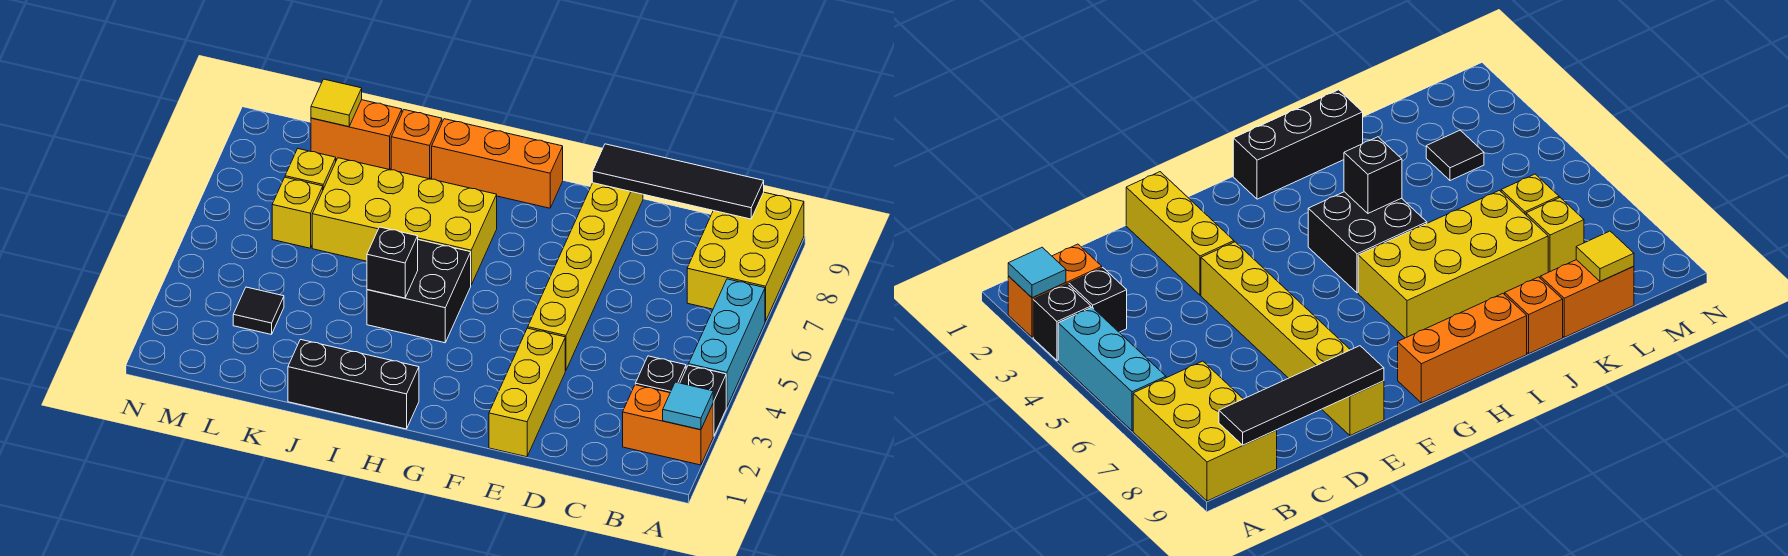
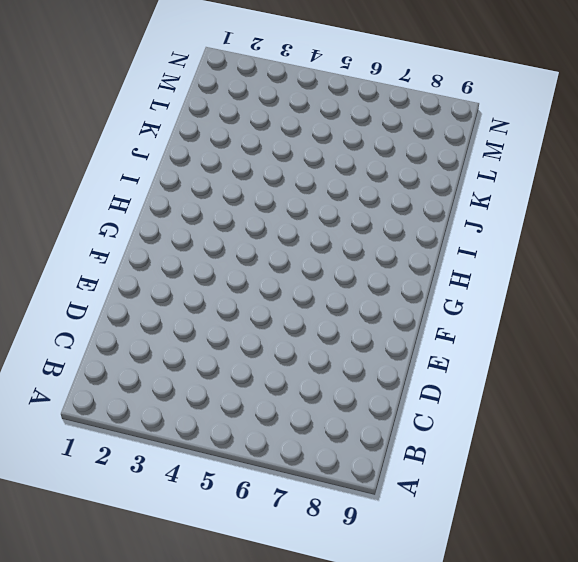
none -> orange brick A2:B2 level 1
none -> black brick A3 level 1
none -> cyan brick A4:A6 level 1

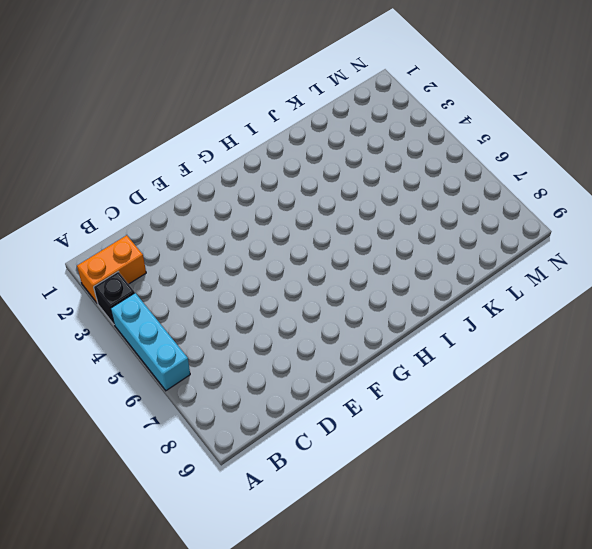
none -> yellow brick A7:B9 level 1
none -> black brick B3 level 1
none -> yellow brick E1:E3 level 1

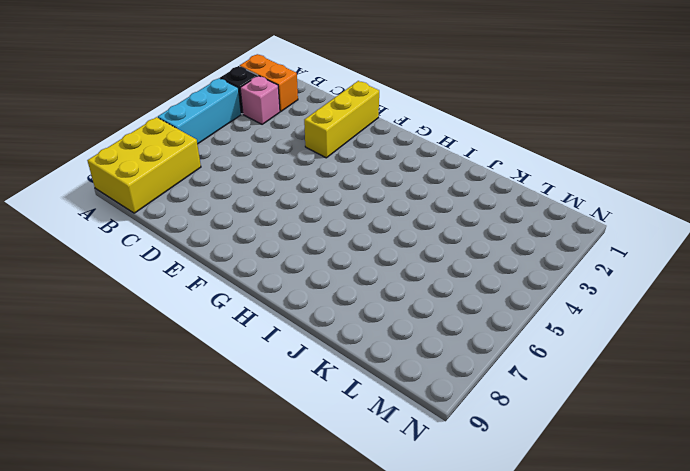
pink brick B3 level 1 -> black brick B3 level 1
none -> yellow brick E4:E9 level 1
none -> orange brick G9:I9 level 1
none -> black brick H1:J1 level 1

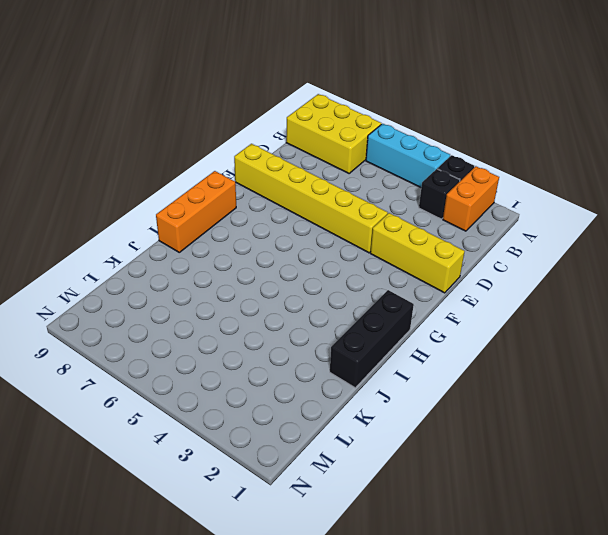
none -> black brick H4:I5 level 1
none -> yellow brick H6:K7 level 1
none -> orange brick J9 level 1

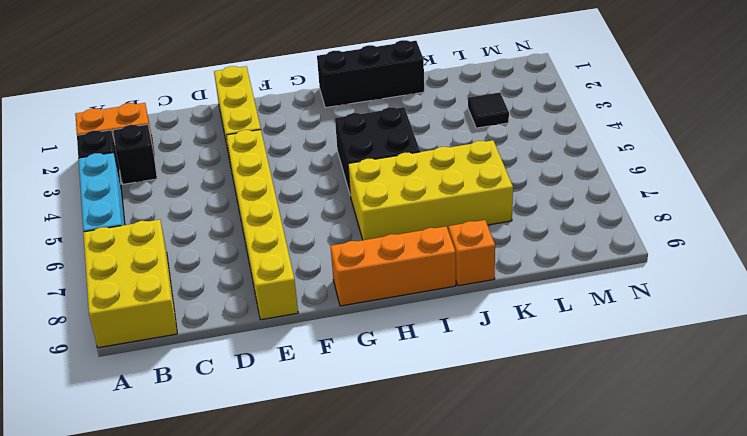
none -> orange brick K9:L9 level 1
none -> yellow brick L6 level 1
none -> yellow brick L7 level 1

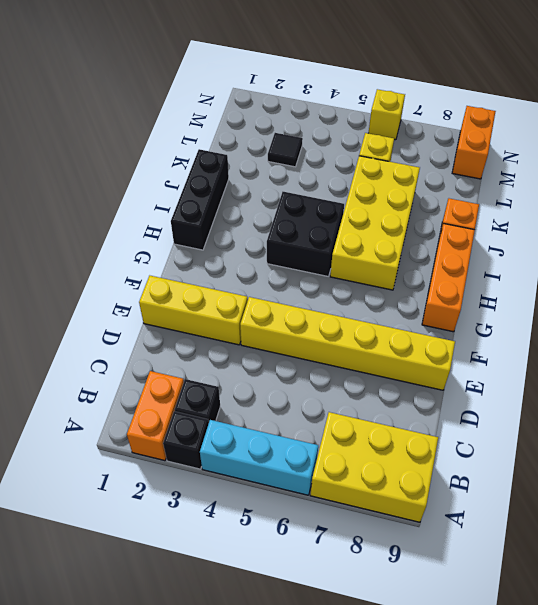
orange brick M9:N9 level 1 -> orange brick K9:L9 level 1
yellow brick N6 level 1 -> yellow brick L7 level 1
none -> cyan tile A2 level 2
none -> black tile B9:E9 level 2
none -> black brick I4 level 2

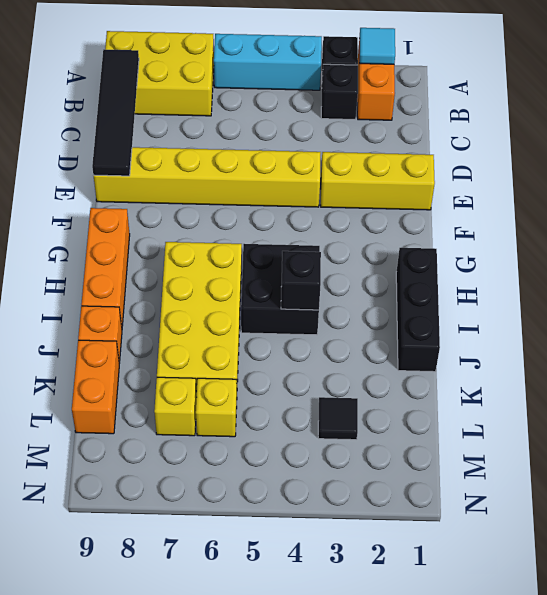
none -> yellow tile L9 level 2

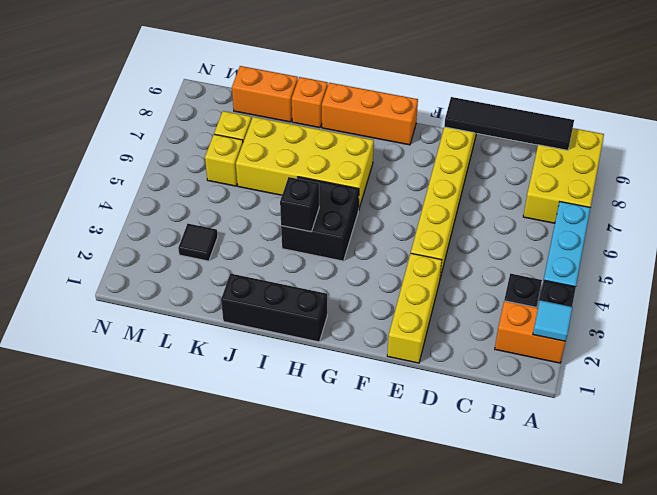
none -> yellow tile L9 level 2

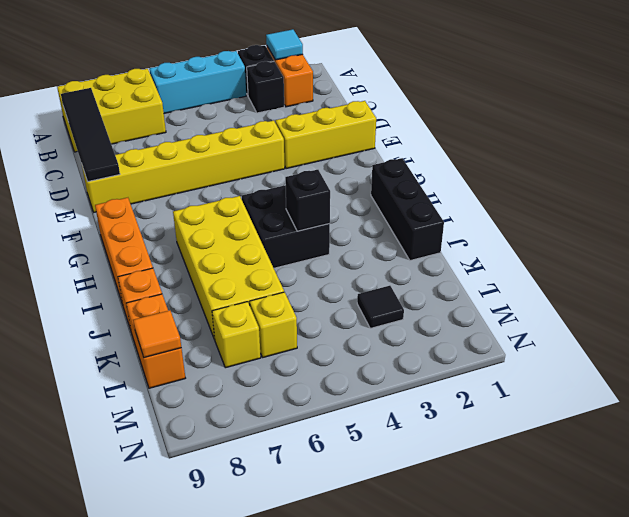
orange tile L9 level 2 -> yellow tile L9 level 2

